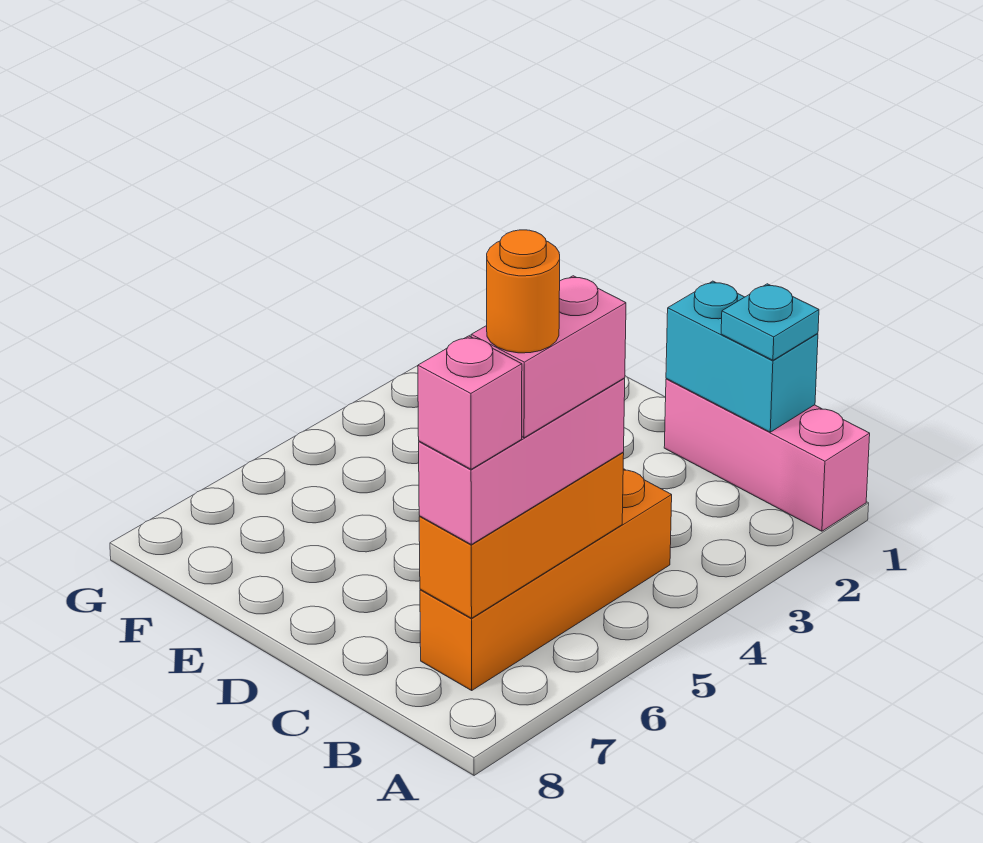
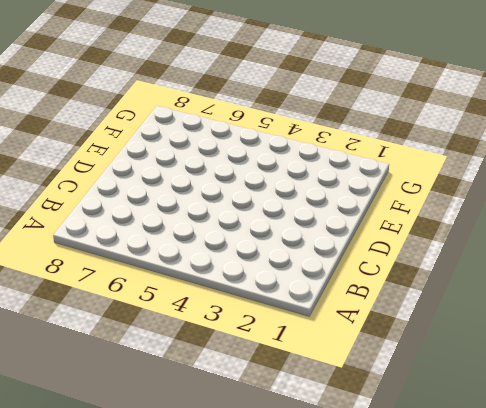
none -> pink brick A1:C1 level 1
none -> orange brick B4:B7 level 1

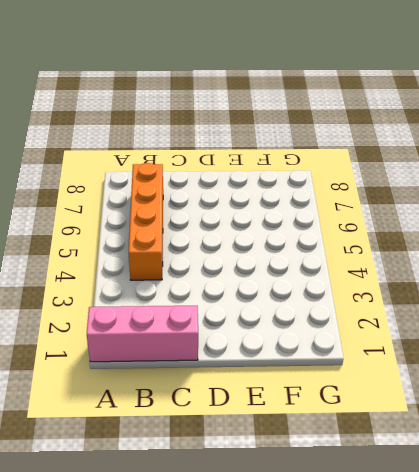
none -> cyan brick B1:C1 level 2
none -> orange brick B5:B7 level 2

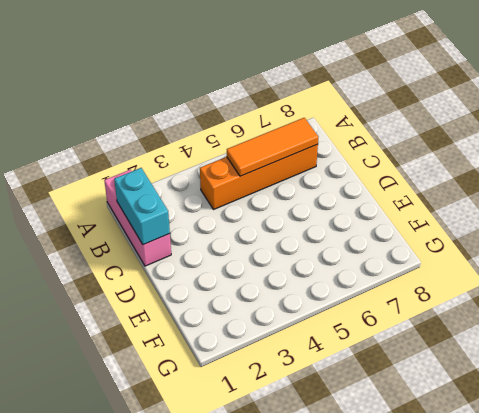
orange tile B5:B7 level 2 -> orange brick B5:B7 level 2
none -> cyan plate B1 level 3
none -> pink brick B5:B7 level 3

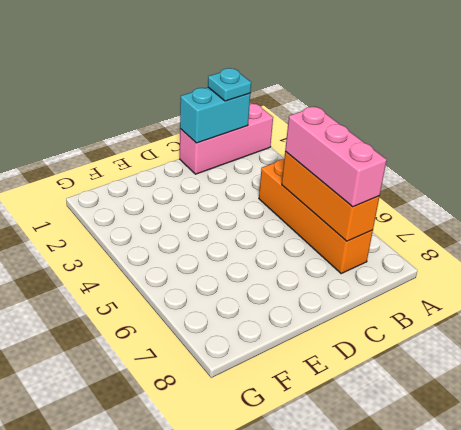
none -> pink brick B5:B6 level 4
none -> pink brick B7 level 4

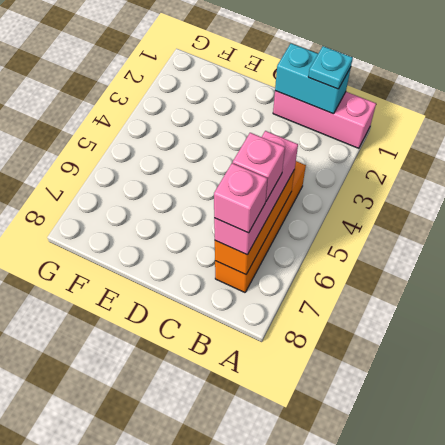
pink brick B6 level 4 -> pink brick B5:B6 level 4
none -> orange round brick B6 level 5

